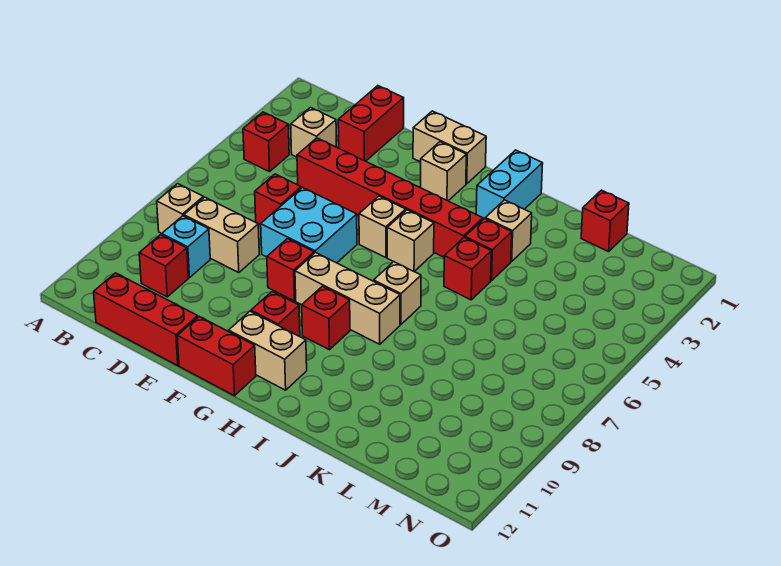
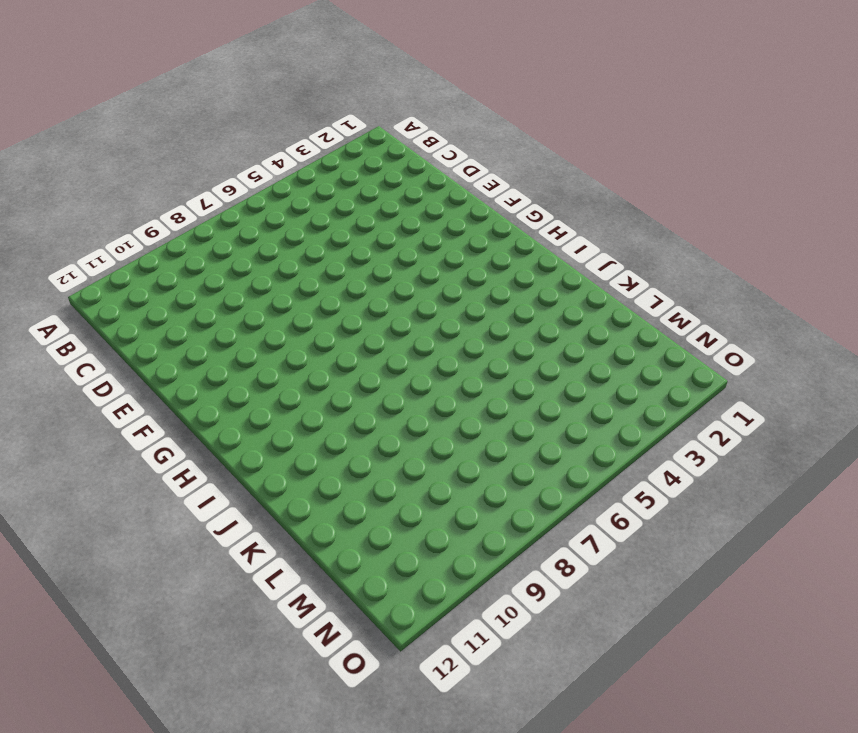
none -> red brick B4 level 1
none -> tan brick B8 level 1
none -> tan brick C3 level 1

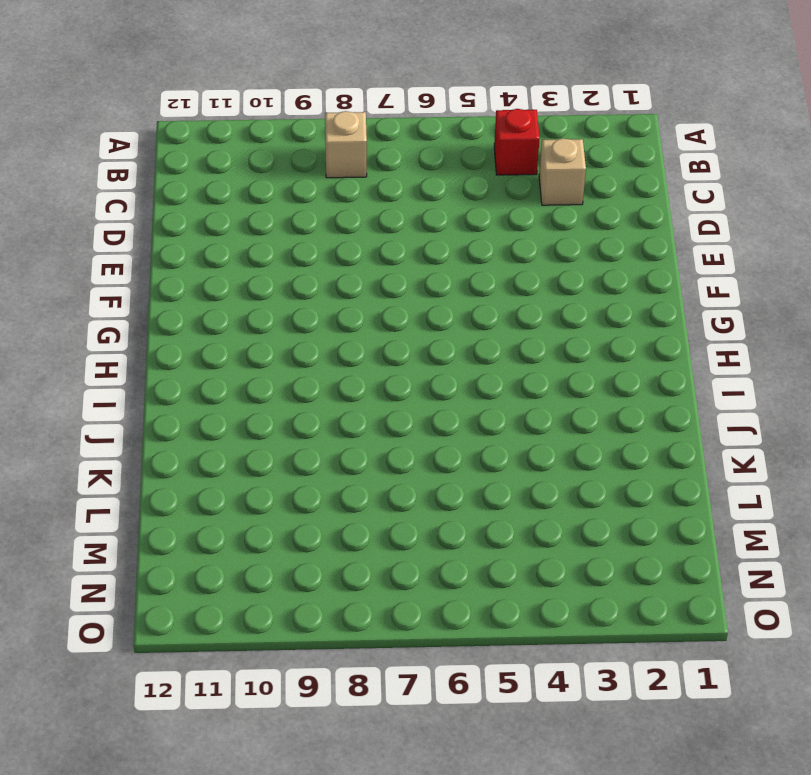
none -> tan brick C8:D8 level 1
none -> cyan brick C9 level 1
none -> red brick C10 level 1

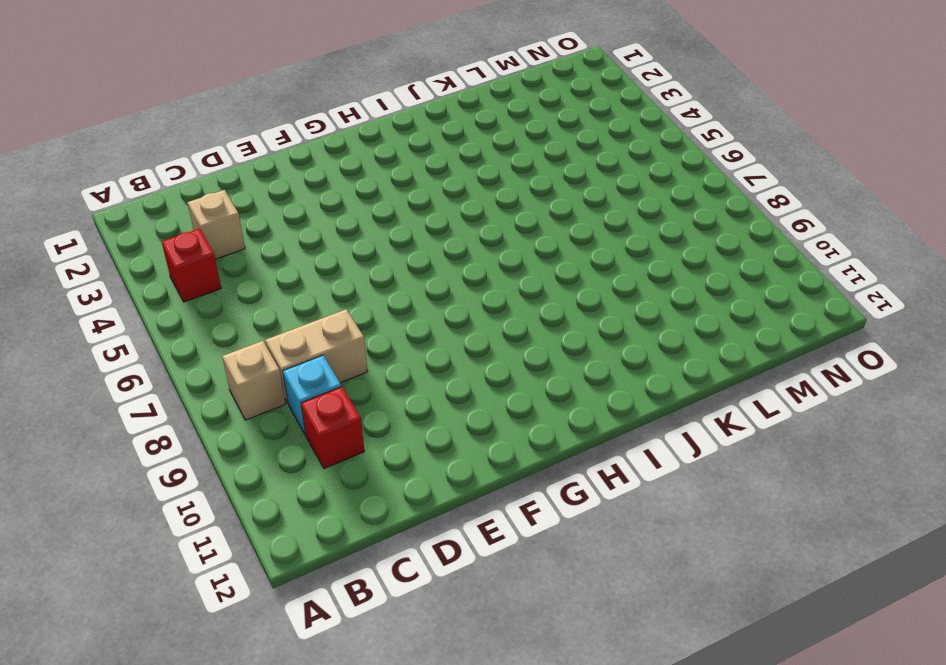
none -> red brick C12:E12 level 1
none -> red brick D1:D2 level 1
none -> red brick D4:I4 level 1

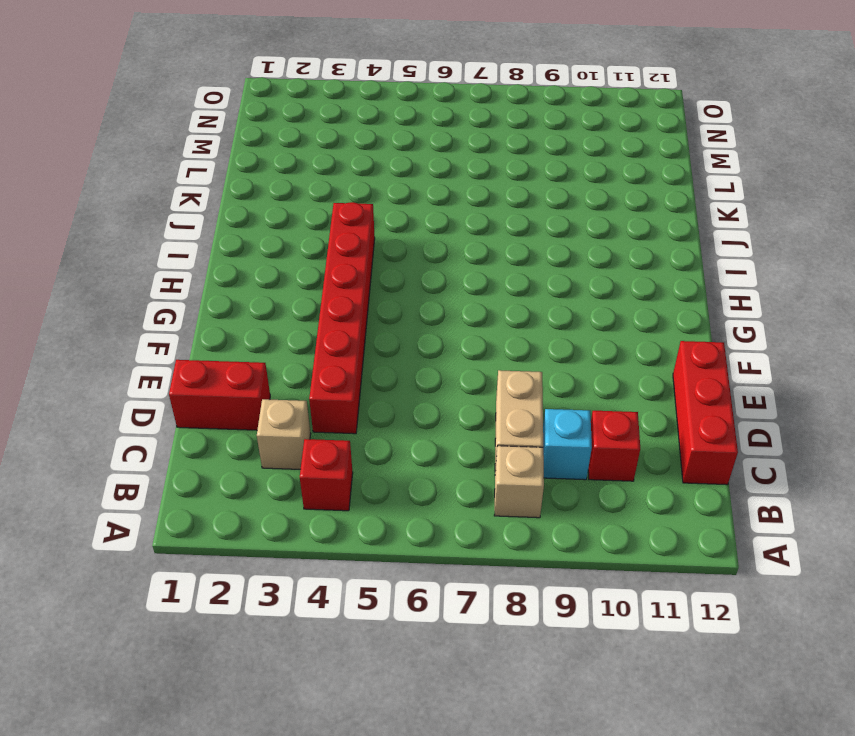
none -> red brick D6 level 1
none -> cyan brick E6:F7 level 1
none -> tan brick F1:G1 level 1

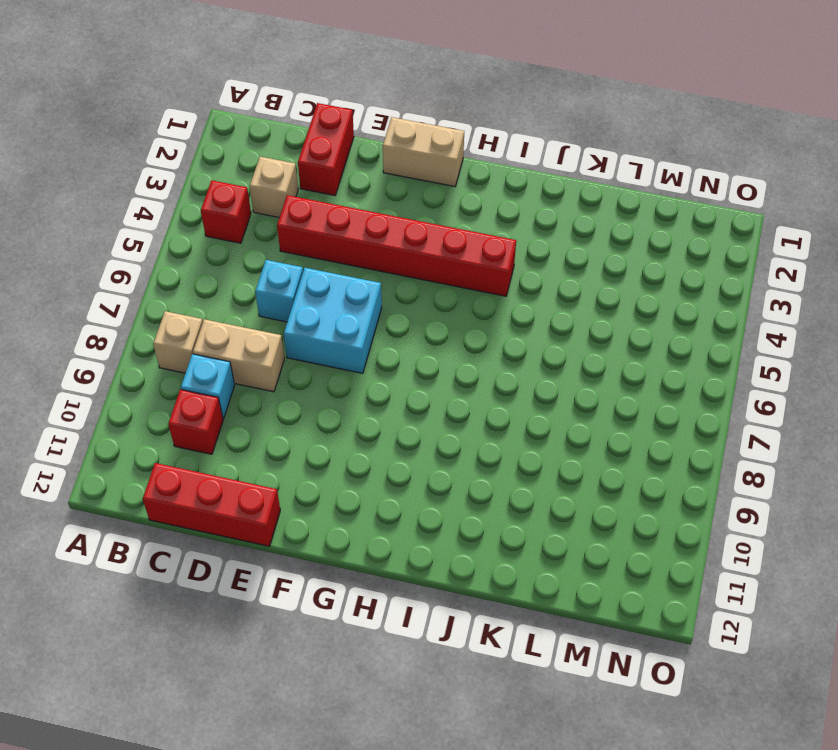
cyan brick D6 level 1 -> red brick D6 level 1
none -> red brick F8 level 1
none -> red brick F12:G12 level 1
none -> tan brick G2 level 1

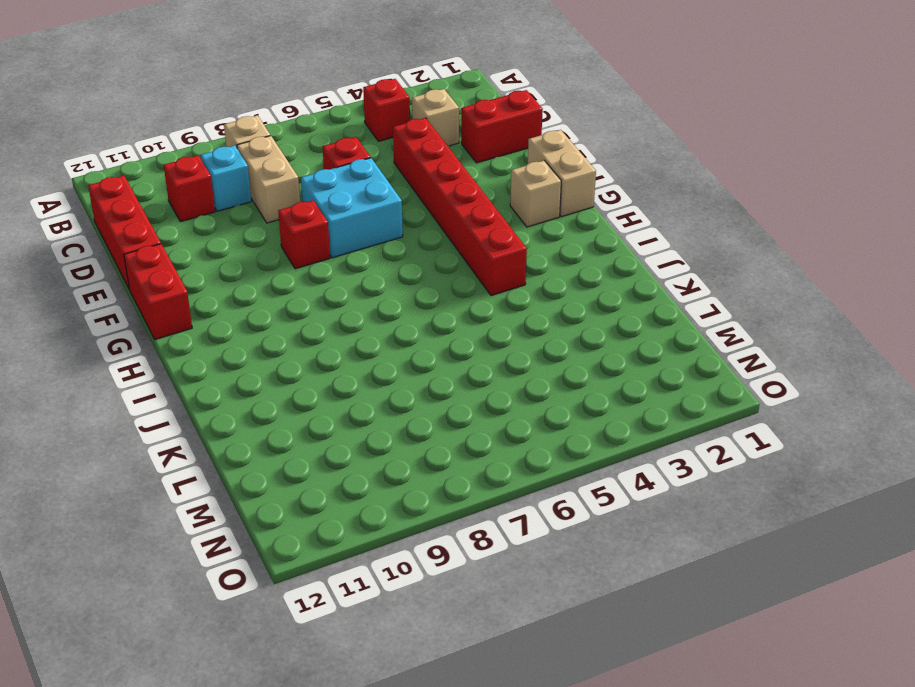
none -> tan brick G5 level 1
none -> tan brick G8:I8 level 1
none -> red brick G10 level 1

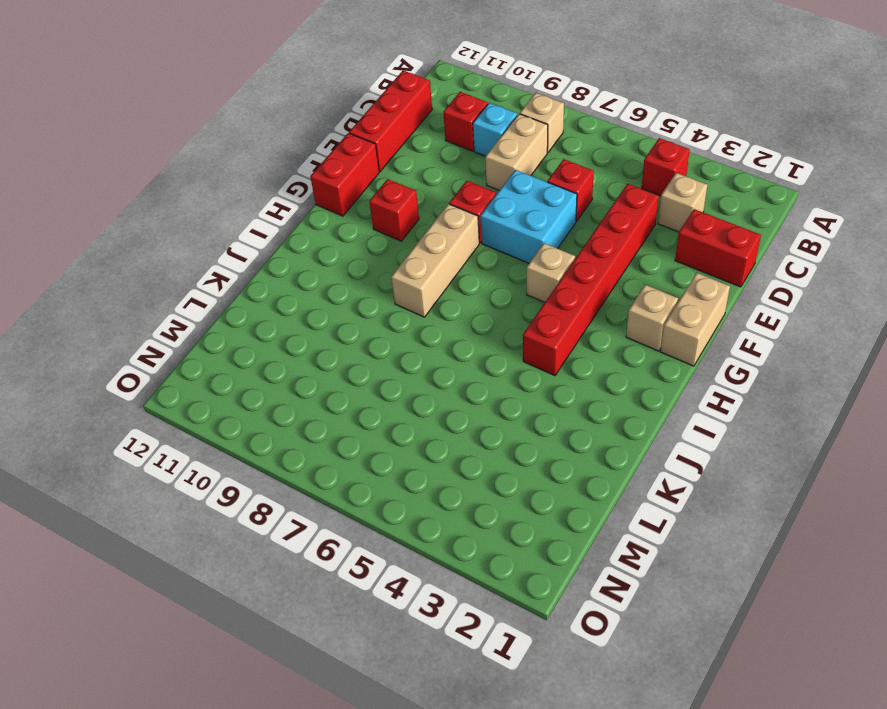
none -> tan brick G11:H11 level 1
none -> tan brick H5 level 1
none -> red brick H9 level 1

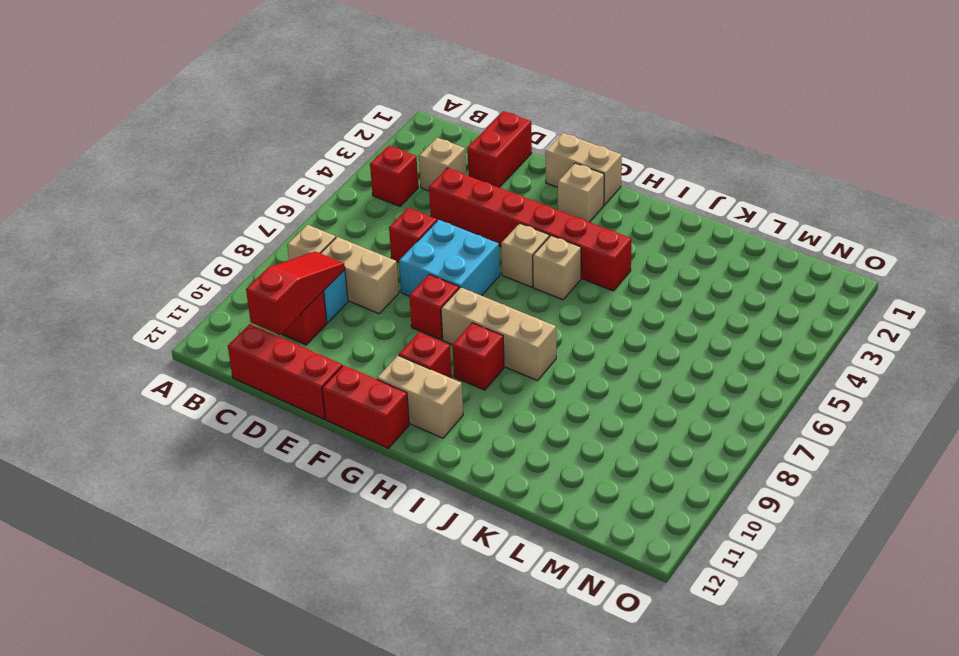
red slope C9:C11 level 2 top 11 -> none
none -> cyan brick I1:I2 level 1
none -> tan brick I7 level 1
none -> tan brick J3 level 1

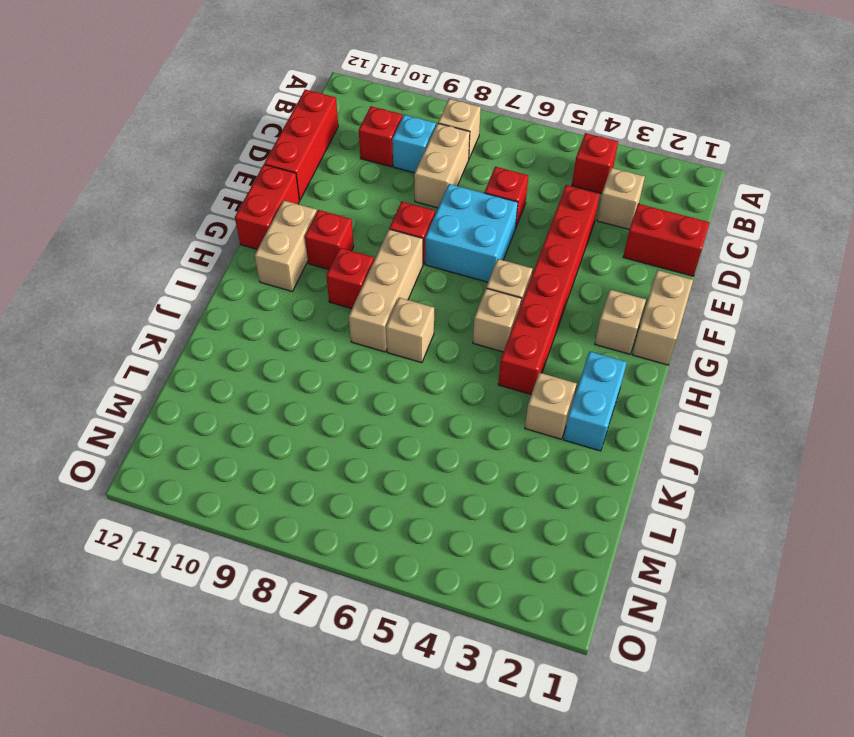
cyan brick I2:J2 level 1 -> cyan brick I1:I2 level 1
none -> red brick J4 level 1
none -> red brick J5 level 1
none -> red brick L1 level 1

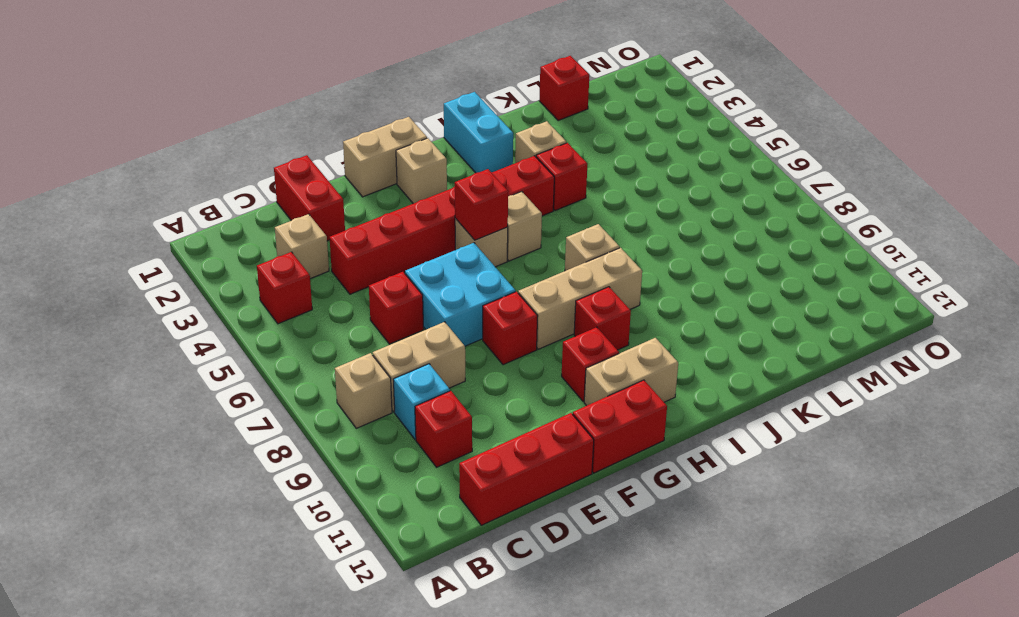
red brick G5 level 2 -> red brick J5 level 1

